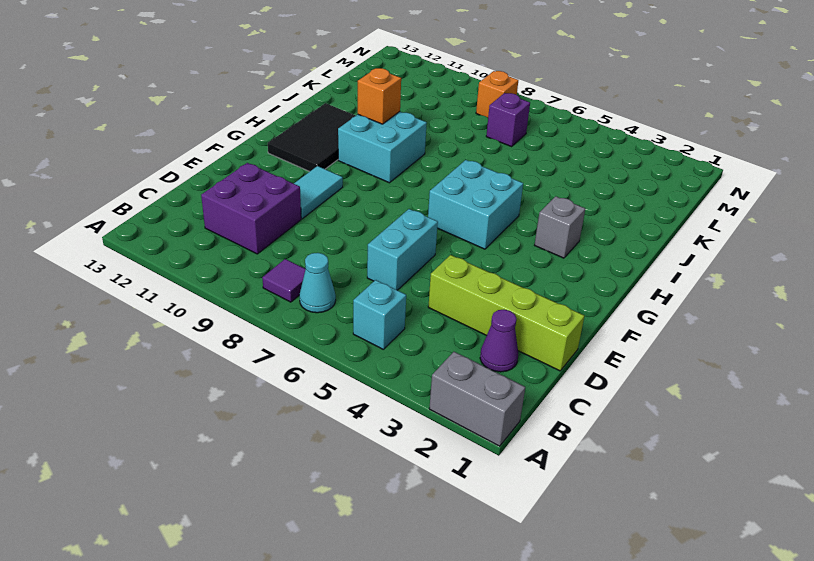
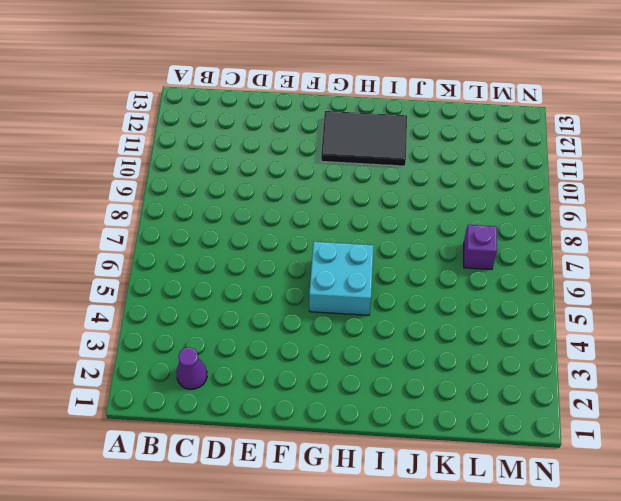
none -> grey brick A1:A2 level 1
none -> cyan brick B5 level 1
none -> cyan cone B7 level 1

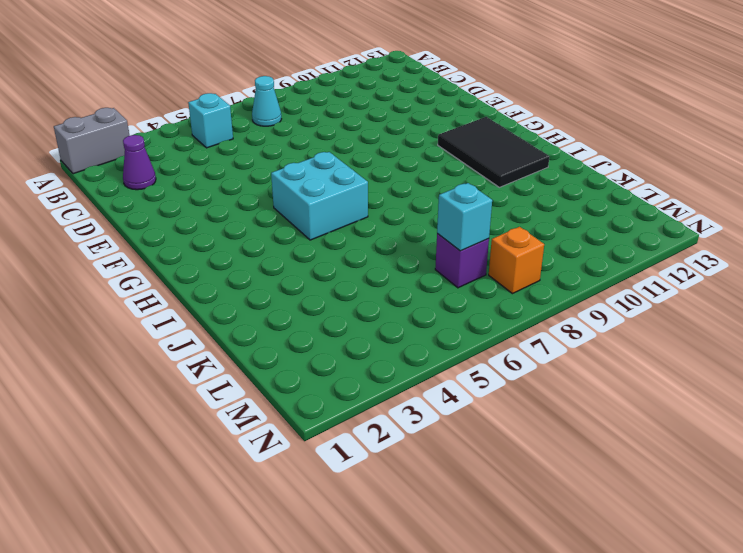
cyan brick L7 level 2 -> none
none -> purple tile B8 level 1
none -> purple brick C10:D11 level 1
none -> lime brick D1:D4 level 1

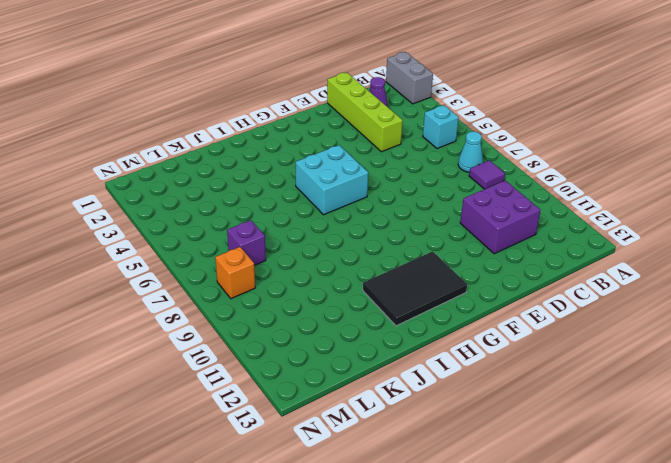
none -> cyan brick D6:E6 level 1
none -> cyan tile E10:F10 level 1
none -> grey brick H3 level 1

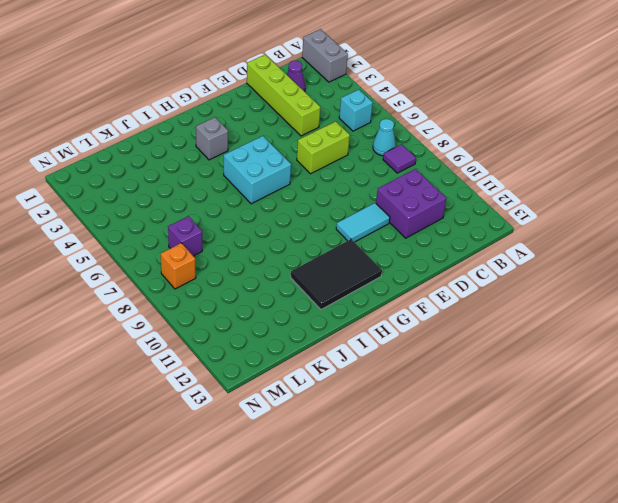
lime brick D6:E6 level 1 -> cyan brick D6:E6 level 1
none -> cyan brick H9:I10 level 1
none -> orange brick I10 level 2

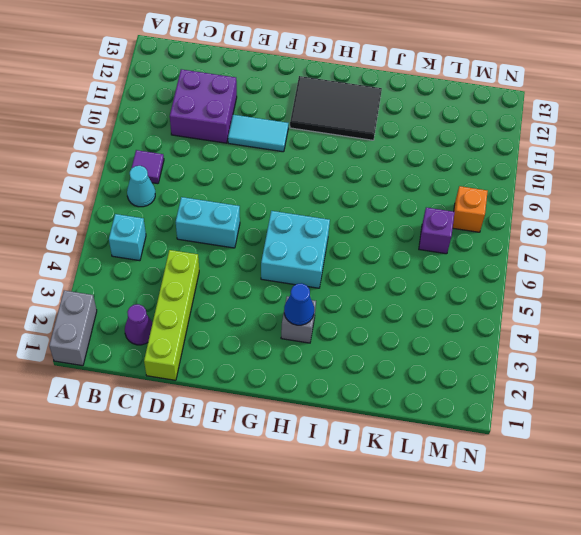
blue cone H3 level 2 -> none
none -> cyan brick H9:I10 level 1
none -> orange brick I10 level 2

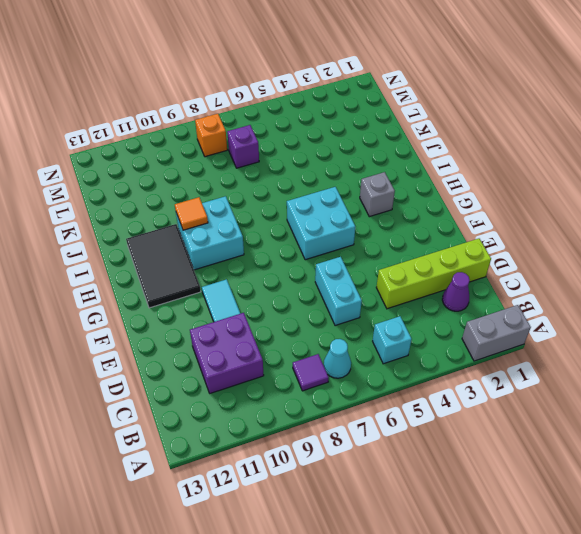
orange tile I10 level 2 -> orange brick I10 level 2

